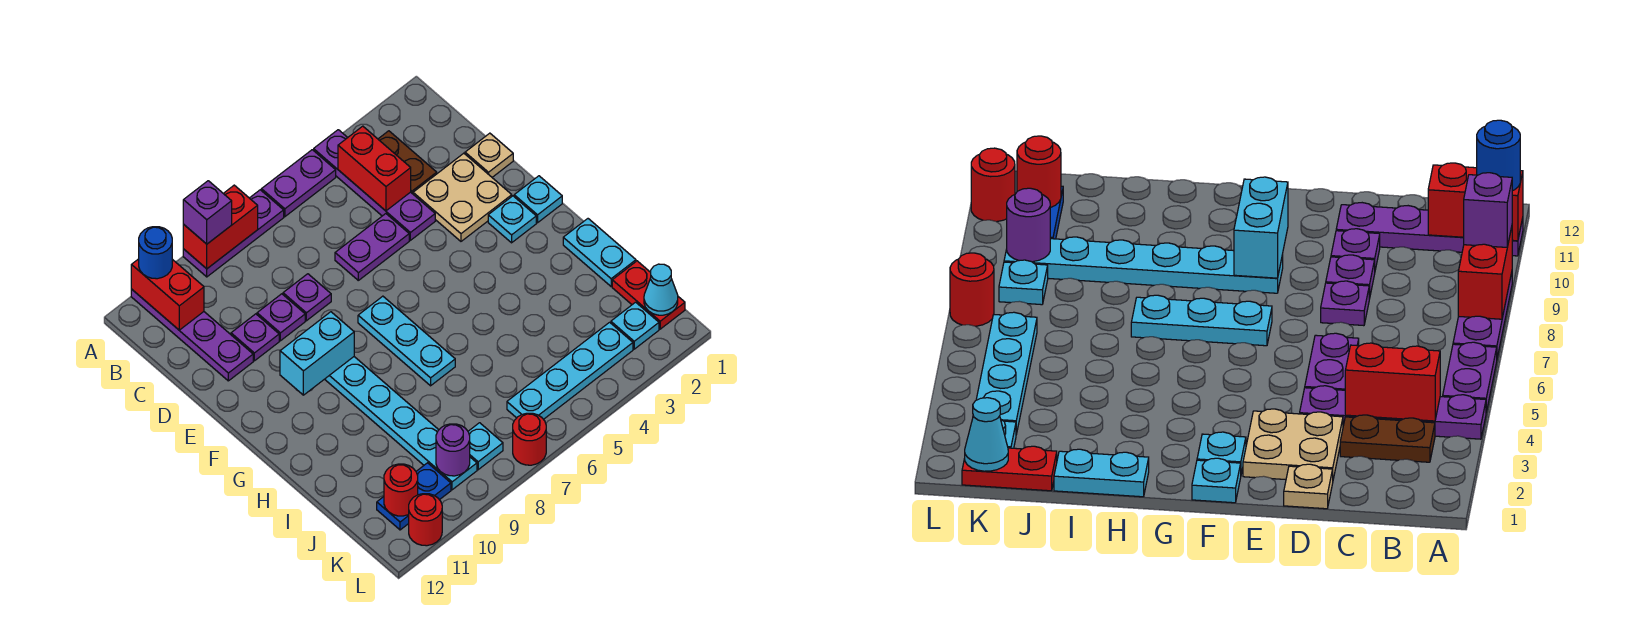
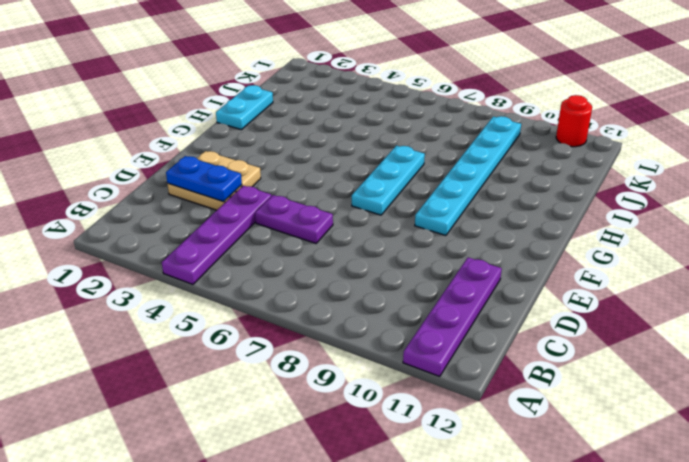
blue plate D2:D3 level 2 -> blue plate K10:K11 level 1
none -> purple plate A5:A6 level 1
none -> purple plate A7:A9 level 1
none -> brown plate B3:C3 level 1
none -> tan plate D1 level 1

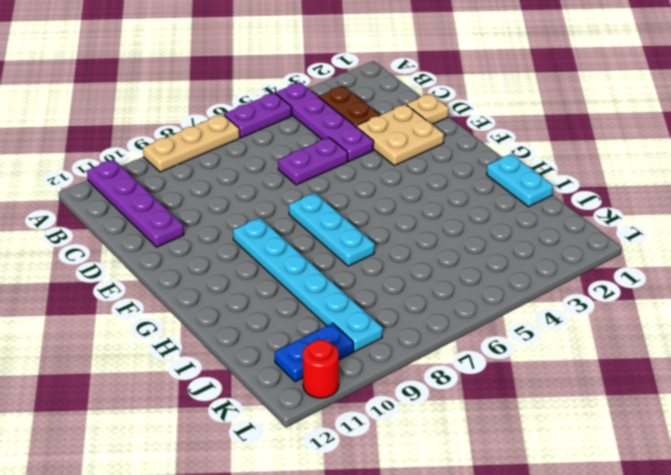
tan plate A7:A9 level 1 -> purple plate A7:A9 level 1
none -> purple plate D8 level 1
none -> purple plate D9 level 1
none -> purple plate D10 level 1
none -> cyan plate F1 level 1

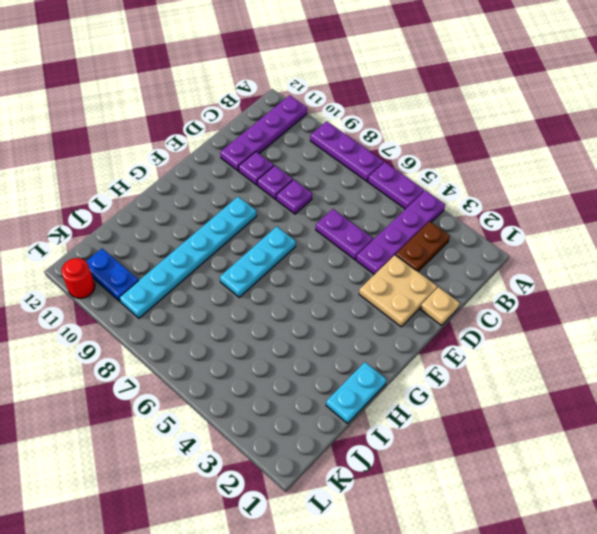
none -> cyan plate F1 level 1
none -> cyan plate F2 level 1
none -> red plate J1:K1 level 1
none -> cyan plate K2 level 1

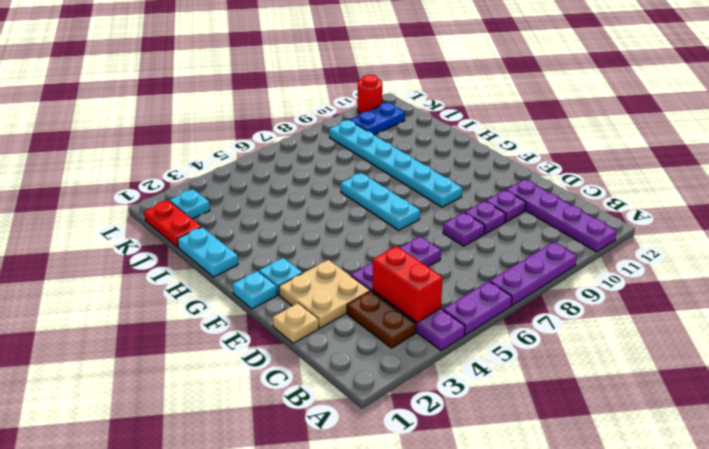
none -> cyan plate K3:K6 level 1
none -> cyan plate K8 level 1
none -> red round brick L7 level 1
none -> red brick A8:A9 level 2

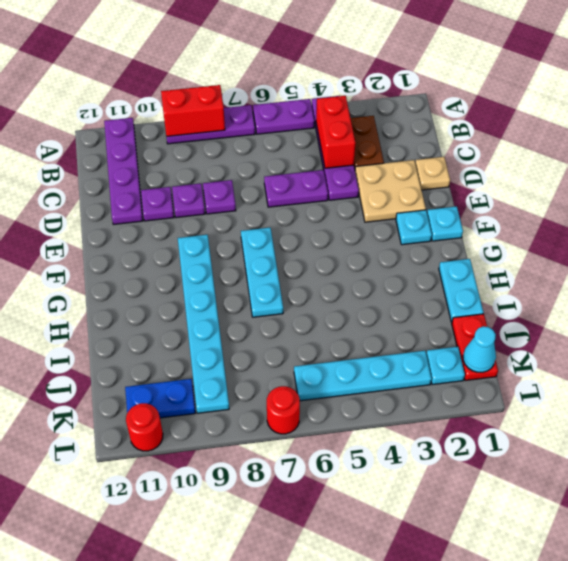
none -> cyan plate K8 level 1
none -> red brick A11:B11 level 2
none -> cyan brick F9:F10 level 2
none -> purple round brick K9 level 2

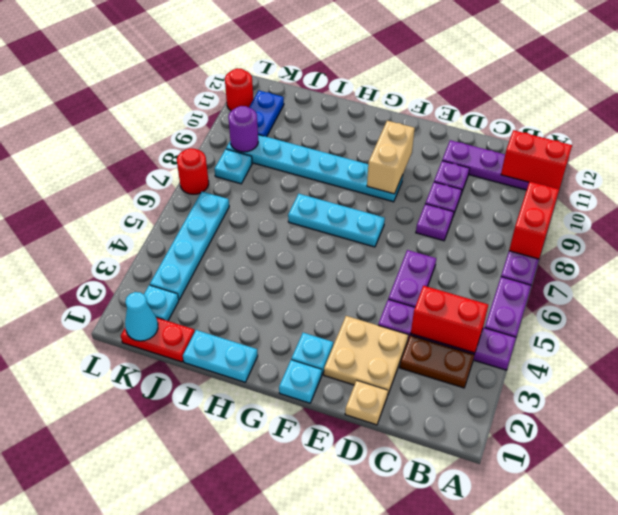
tan brick F9:F10 level 2 -> cyan brick F9:F10 level 2
none -> red round brick K11 level 2
none -> purple brick A9 level 3
none -> blue round brick A11 level 3

